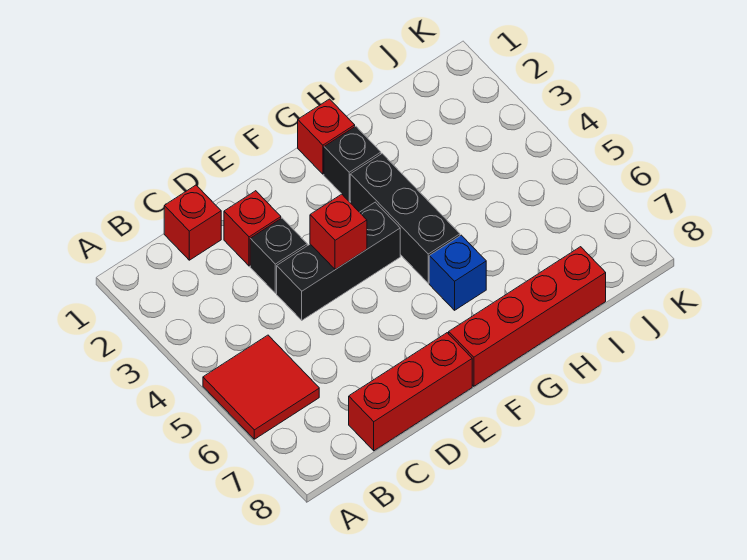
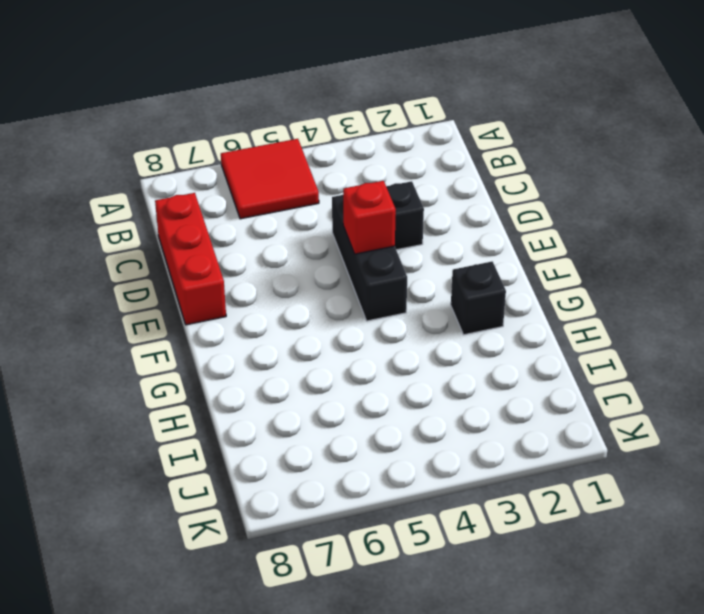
none -> red brick C1 level 1
none -> red brick D2 level 1
none -> red brick F8:I8 level 1

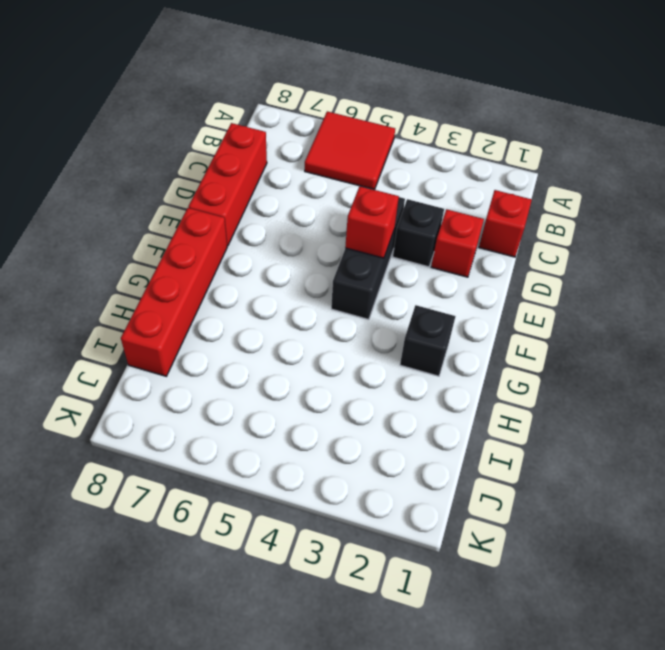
none -> red brick G1 level 1
none -> black brick G3:G5 level 1
none -> blue brick G6 level 1

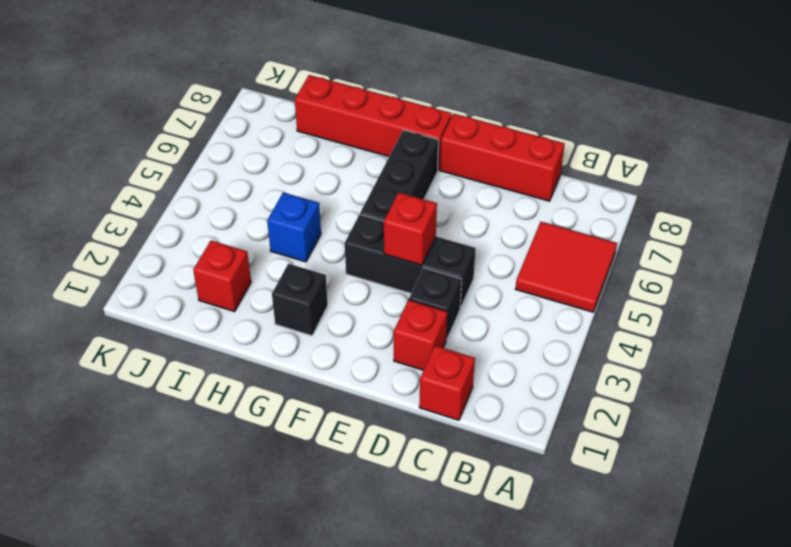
black brick F5:F7 level 1 -> black brick G3:G5 level 1
blue brick H4 level 1 -> blue brick G6 level 1
red brick I2 level 1 -> red brick G1 level 1

